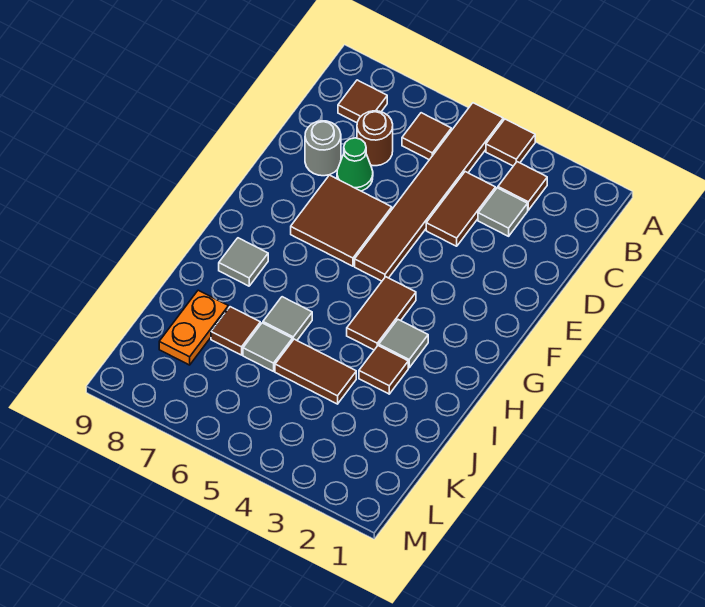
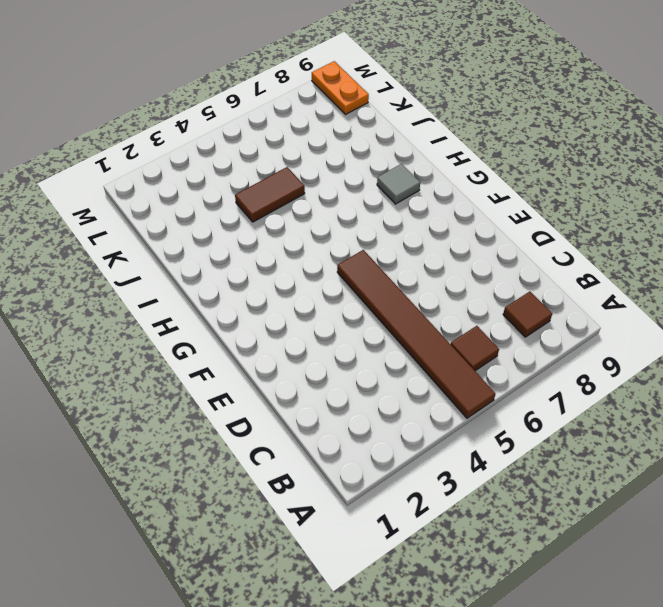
orange plate L9:M9 level 1 -> orange plate J8:K8 level 1
none -> brown tile A4 level 1
none -> brown tile B3 level 1
none -> grey tile C3 level 1

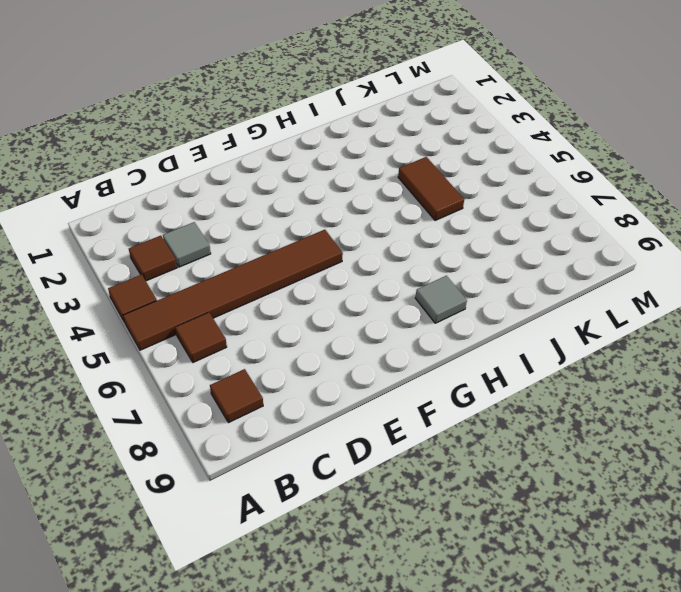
none -> brown tile C4:D4 level 1
none -> brown round brick C7 level 1
none -> green cone D7 level 1

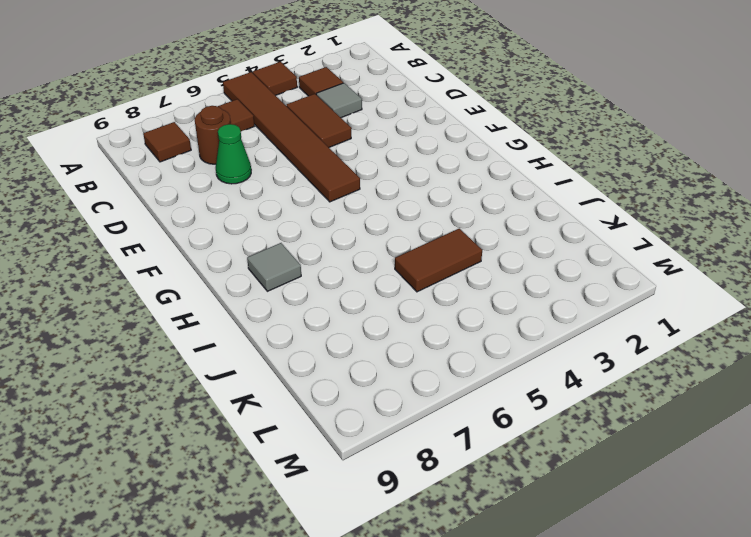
none -> grey round brick D8 level 1
none -> brown tile E6:F7 level 1
none -> brown tile G4:H4 level 1

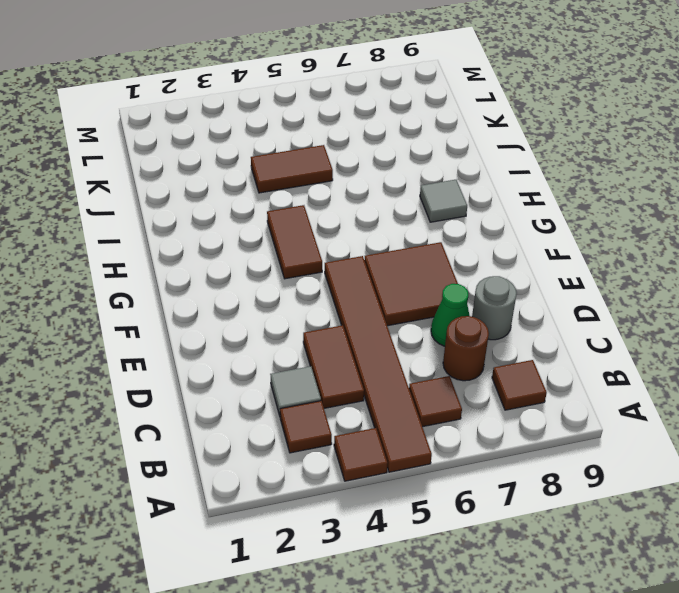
none -> grey tile H3 level 1
none -> brown tile I3 level 1
none -> grey tile I6 level 1

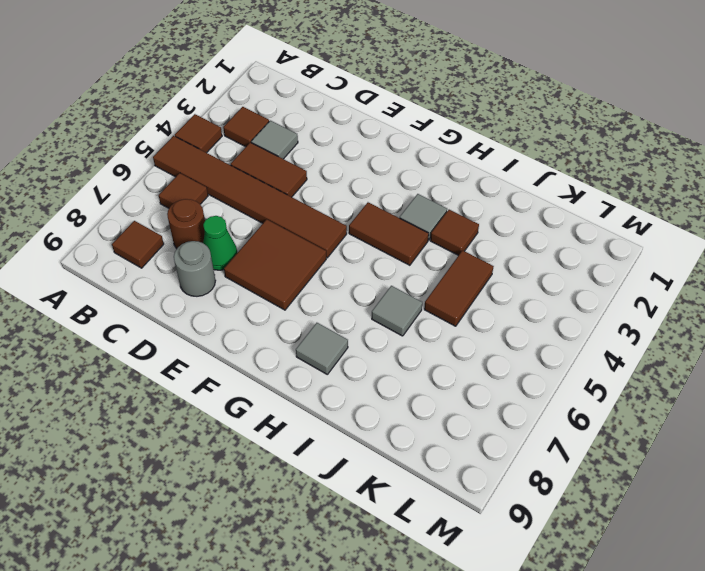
none -> grey tile J6 level 1
none -> brown tile J7 level 1
none -> orange plate J8:K8 level 1

